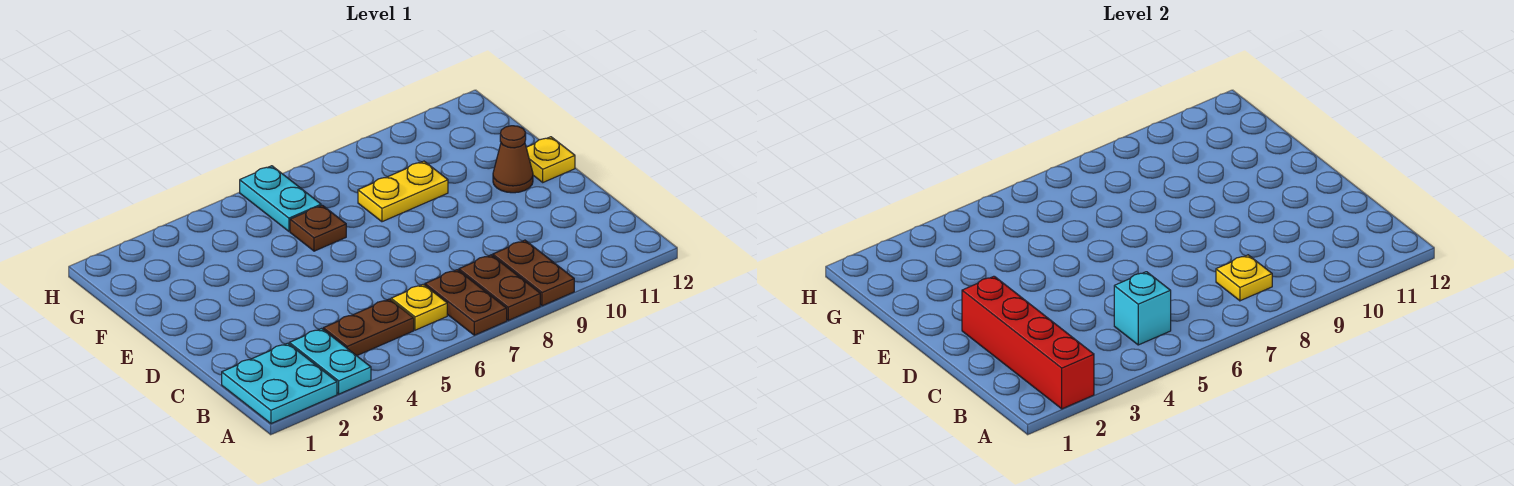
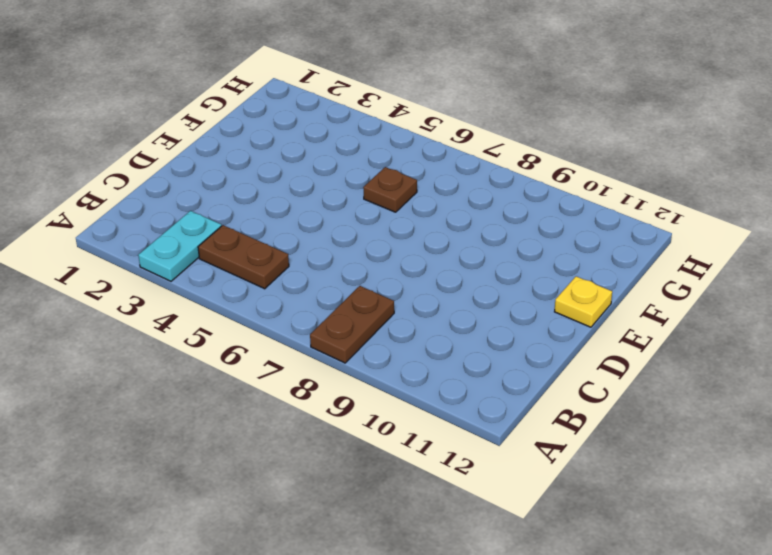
none -> cyan plate A1:B2 level 1
none -> brown plate A7:B7 level 1
none -> brown plate A9:B9 level 1

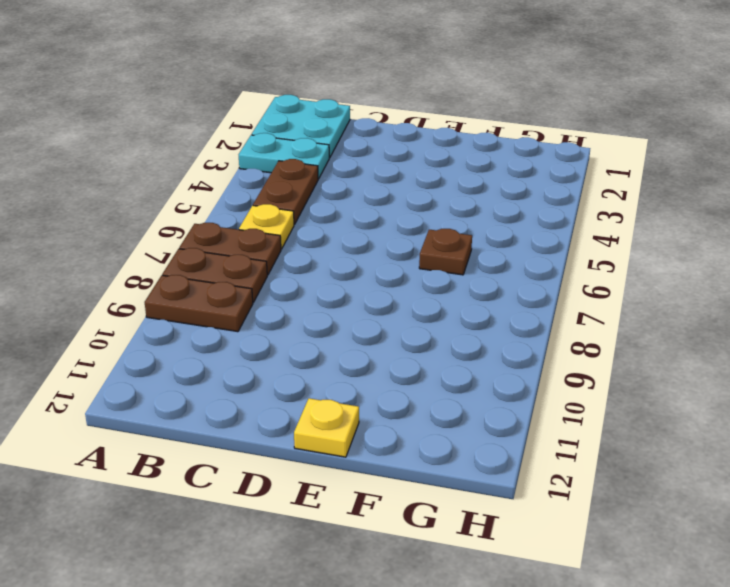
none -> brown cone E11 level 1
none -> yellow plate F8:F9 level 1
none -> cyan plate G6:H6 level 1

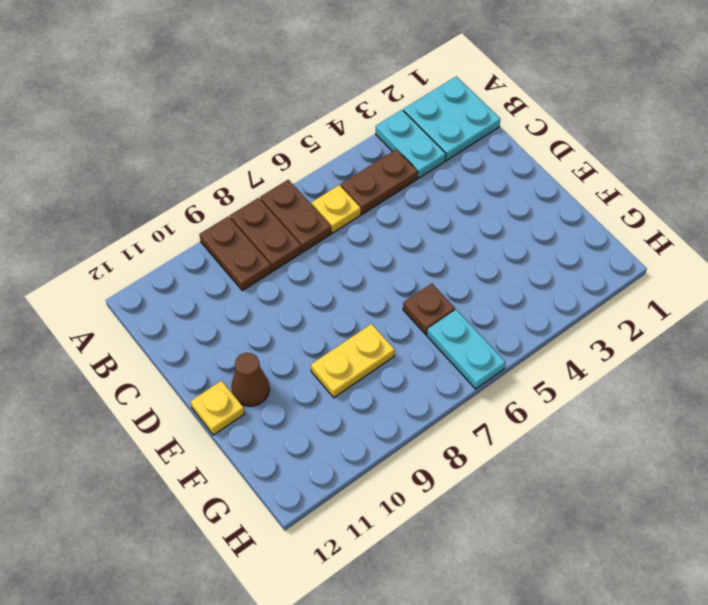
none -> red brick A2:D2 level 2
none -> cyan brick B5 level 2
none -> yellow plate B8 level 2

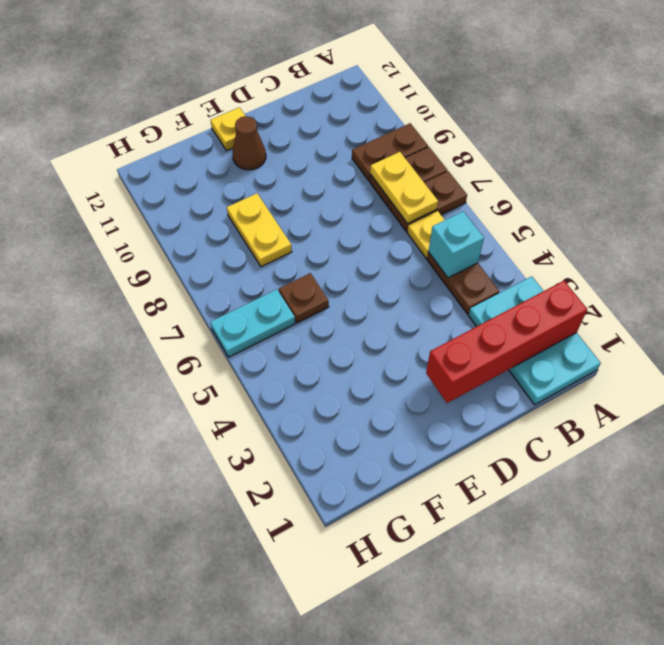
yellow plate B7:B8 level 2 -> yellow plate B8 level 2

